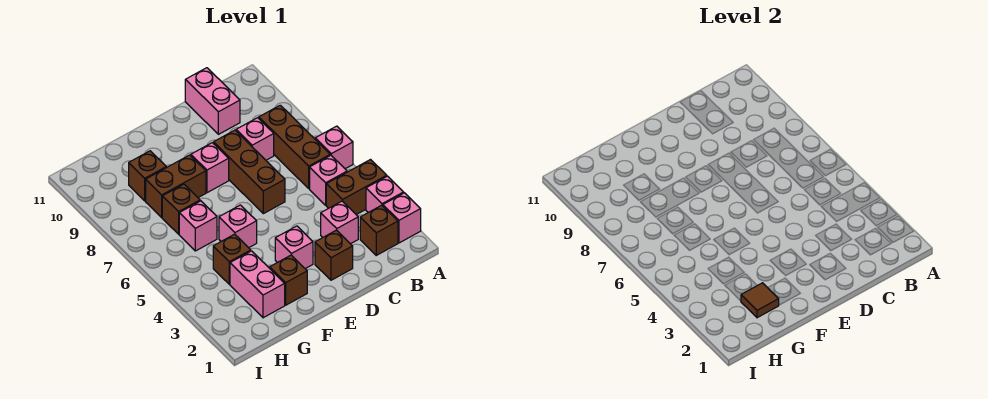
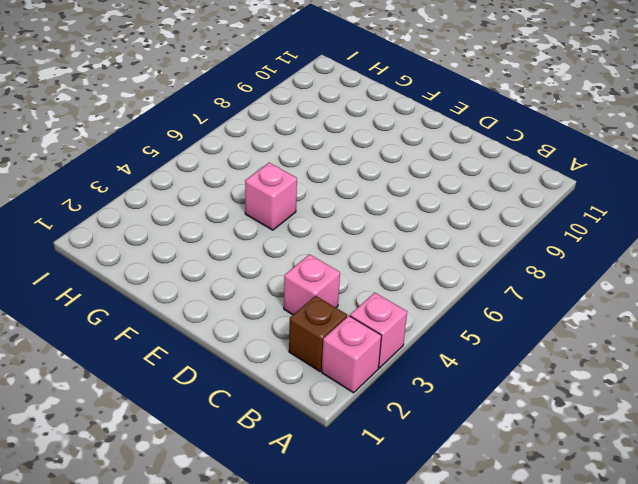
none -> brown brick A4:B4 level 1
none -> pink brick A6 level 1
none -> pink brick B5 level 1

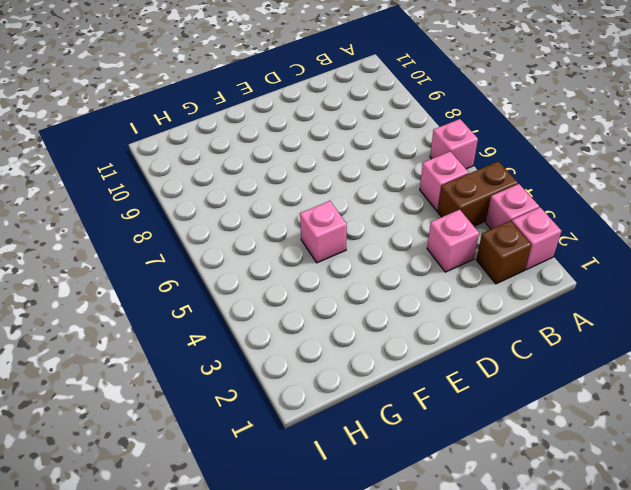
none -> brown brick B6:B8 level 1
none -> pink brick C8 level 1
none -> pink brick C10:C11 level 1

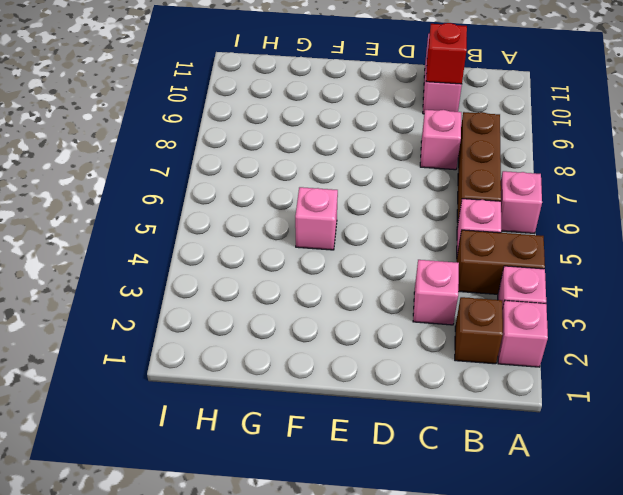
red brick C10 level 2 -> none
none -> brown brick D2 level 1
none -> brown brick D6:D8 level 1
none -> pink brick E3 level 1

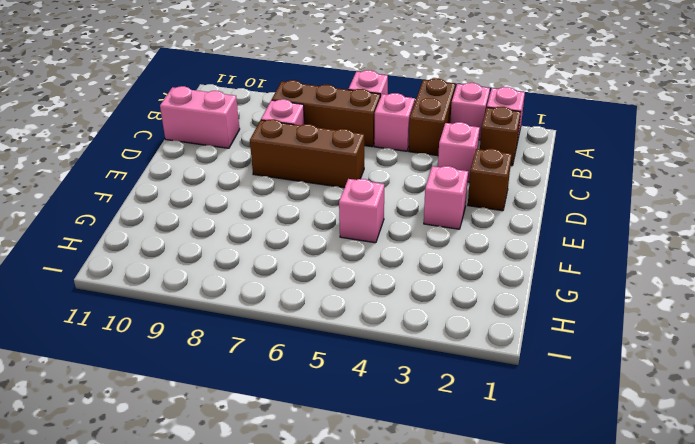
none -> pink brick E8 level 1
none -> brown brick F2 level 1
none -> brown brick F8:G8 level 1

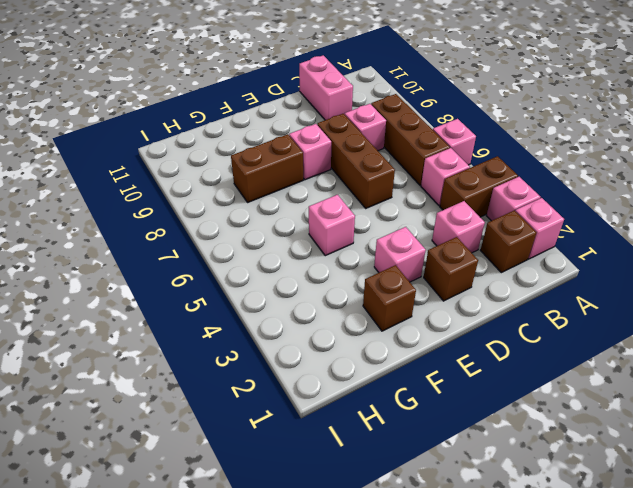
none -> pink brick G2:G3 level 1
none -> brown brick G4 level 1
none -> pink brick G6 level 1

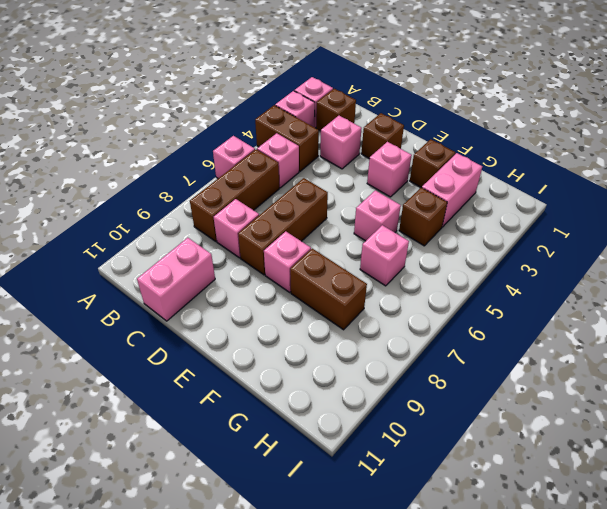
none -> brown brick G7 level 1
none -> brown brick G9 level 1
none -> brown tile G2 level 2

